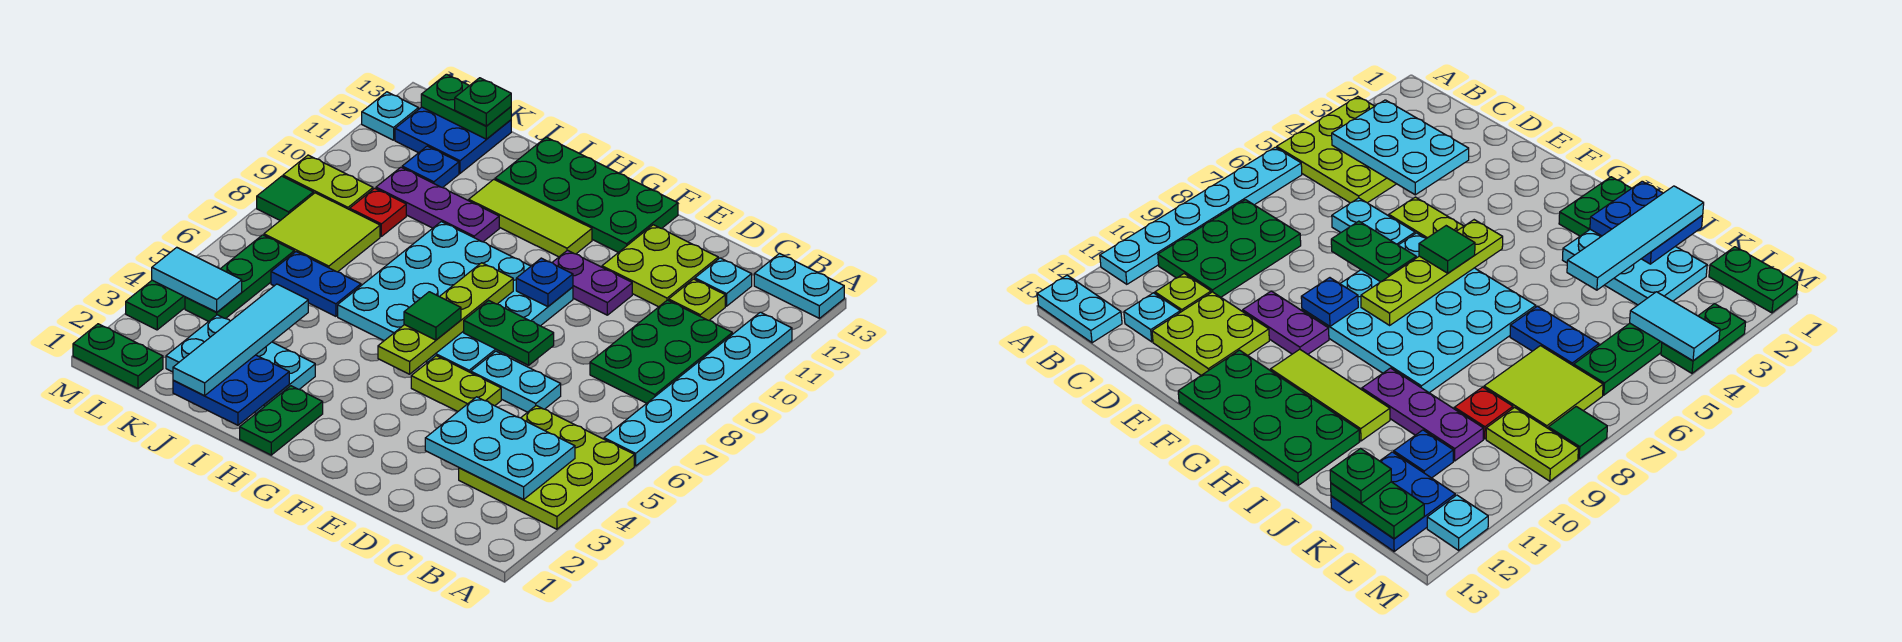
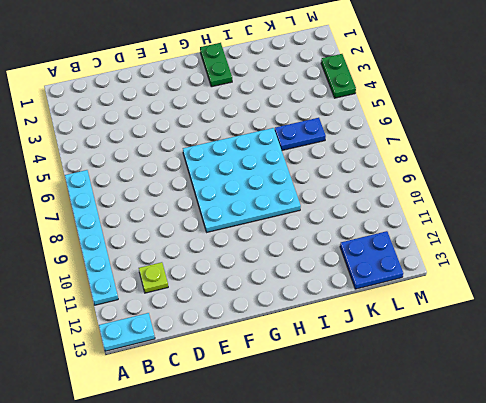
none -> lime plate A3:C5 level 1
none -> green plate B8:C10 level 1
none -> cyan plate C12 level 1
none -> cyan plate D6:E6 level 1

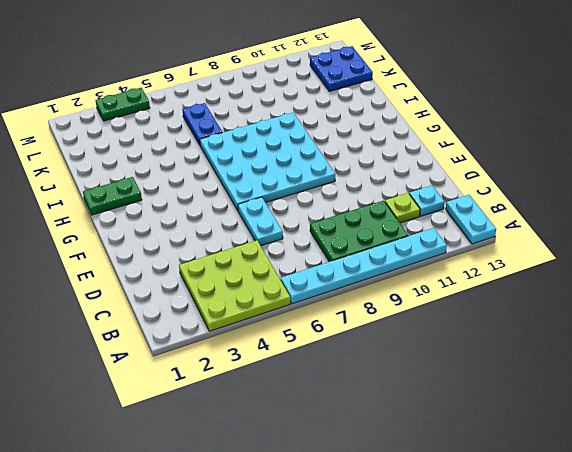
none -> lime plate D11:E12 level 1
none -> lime plate E5:F5 level 1
none -> purple plate E10:F10 level 1
none -> green plate F12:I13 level 1

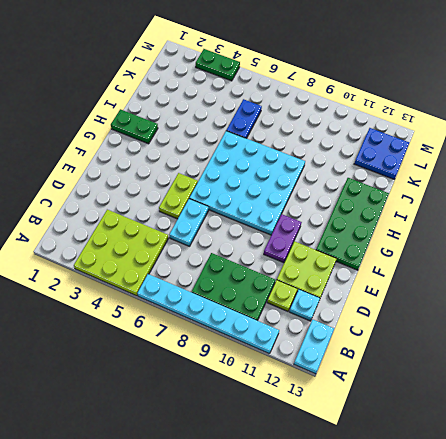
none -> lime tile G11:I11 level 1
none -> cyan plate I2:K3 level 1
none -> purple plate I10:K10 level 1
none -> lime tile K7:L8 level 1

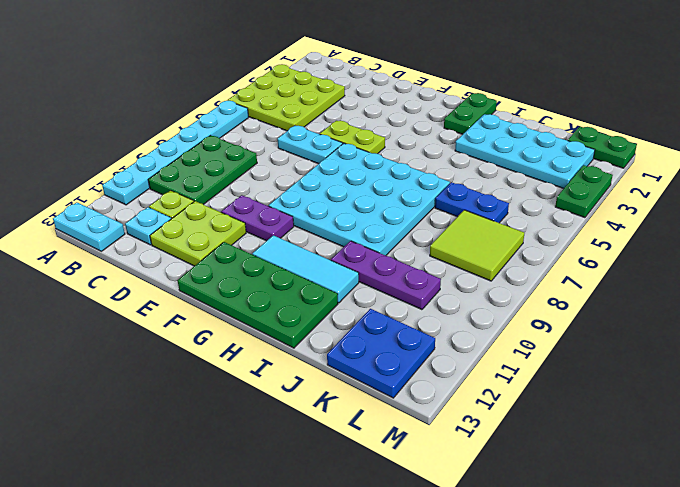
cyan tile G11:I11 level 1 -> lime tile G11:I11 level 1
cyan plate I2:L3 level 1 -> cyan plate I2:K3 level 1
none -> red plate K9 level 1
none -> blue plate K11 level 1
none -> green plate L4:L6 level 1
none -> lime plate L9:M9 level 1

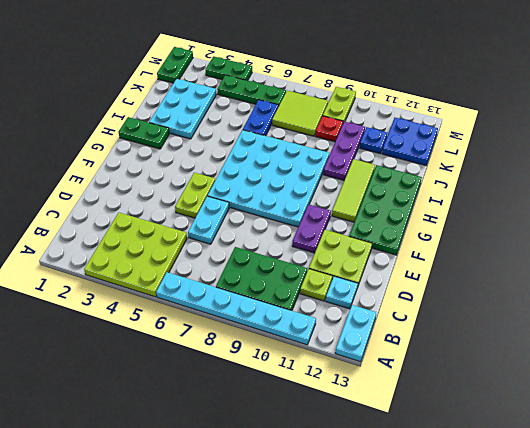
none -> green tile M8 level 1
none -> cyan plate M12 level 1
none -> cyan plate B3:D4 level 2
none -> green plate E7:F7 level 2

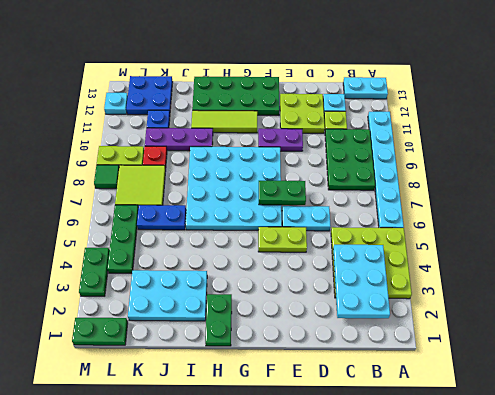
cyan plate B2:C4 level 2 -> cyan plate B3:D4 level 2
none -> blue plate F9 level 2
none -> lime plate G5:G8 level 2
none -> blue plate I1:J2 level 2
none -> green plate K13:L13 level 2

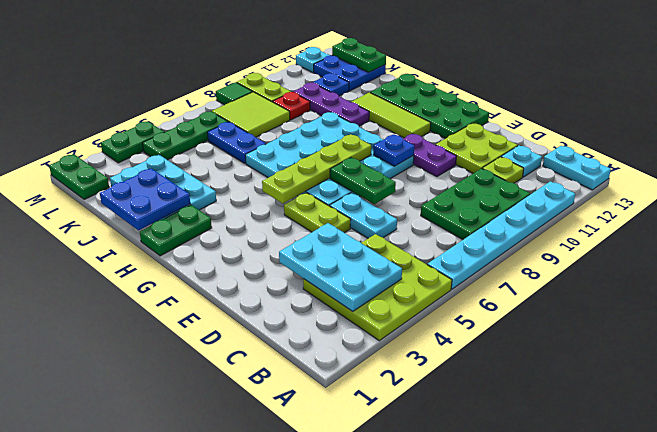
none -> cyan tile L4:M4 level 2
none -> green tile G6 level 3
none -> cyan tile J1:J4 level 3
none -> green plate K13 level 3

